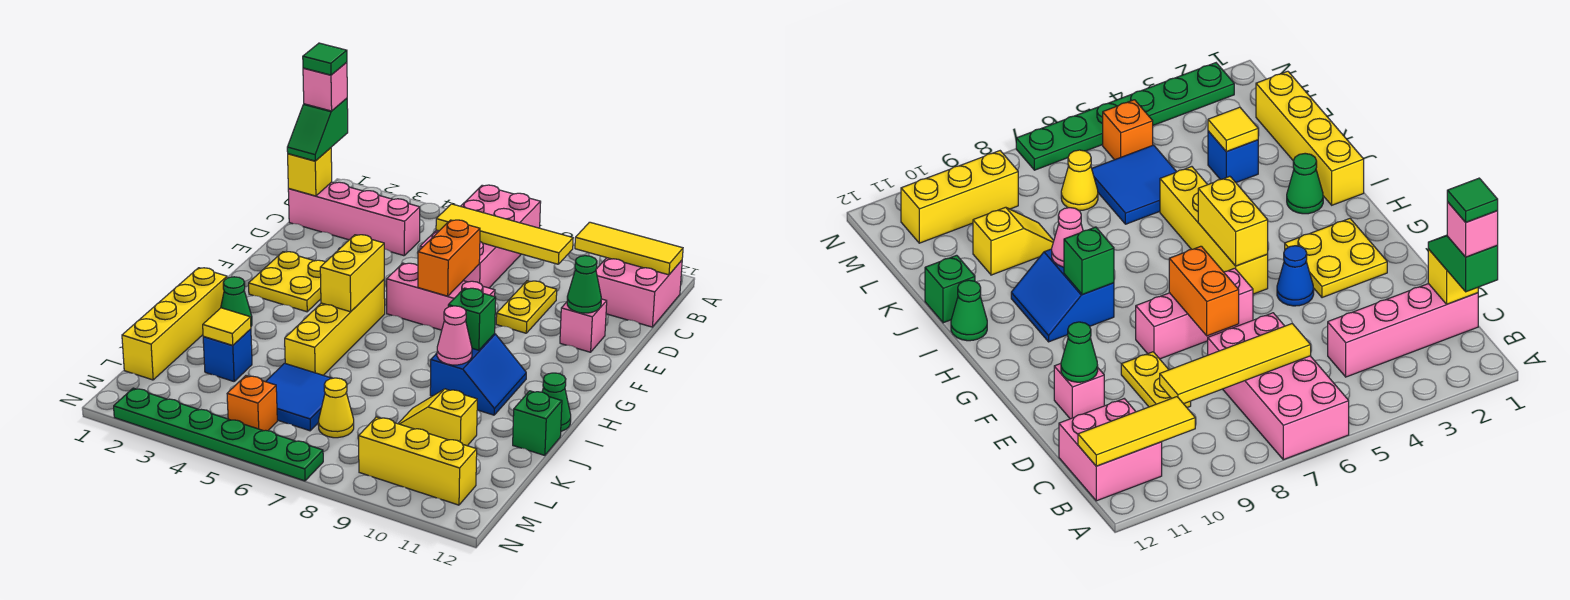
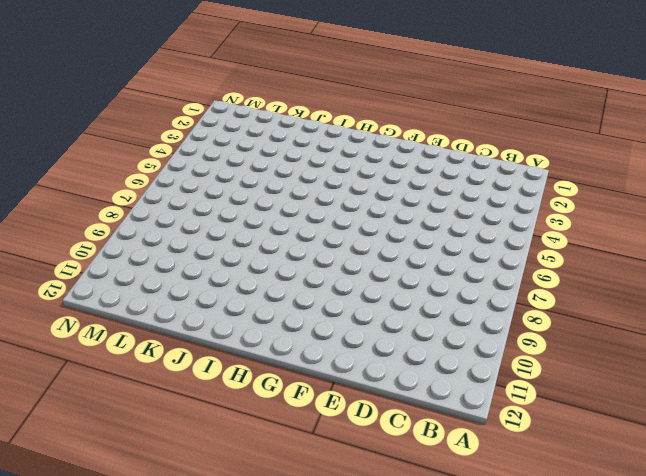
none -> pink brick A6:D7 level 1
none -> pink brick B11:C12 level 1
none -> pink brick C1:C4 level 1
none -> yellow plate D9:E9 level 1

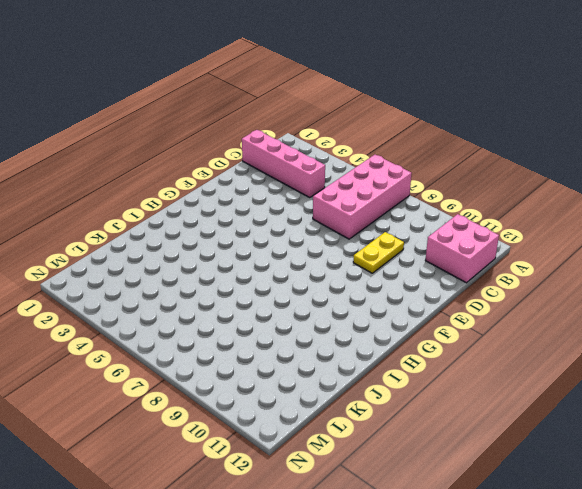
none -> pink brick E11 level 1
none -> yellow plate F2:G3 level 1
none -> blue cone F4 level 1
none -> pink brick F6:F8 level 1

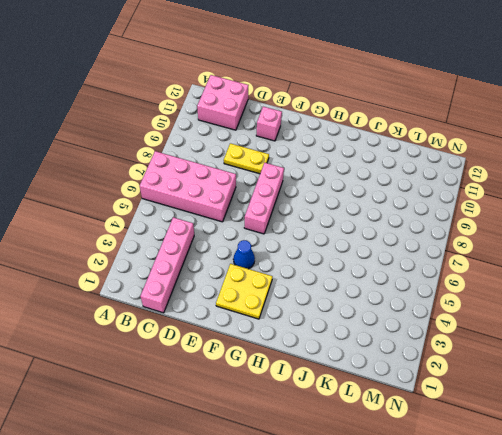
none -> yellow brick G5:J5 level 1
none -> blue slope H9:I10 level 1 top 9
none -> yellow brick I1:L1 level 1
none -> green cone I2 level 1

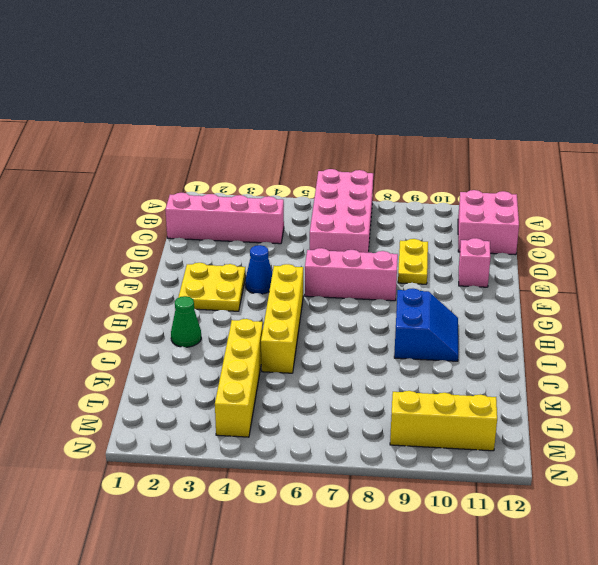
yellow brick J4:M4 level 1 -> yellow brick I1:L1 level 1
none -> green cone I12 level 1
none -> green brick J12 level 1
none -> blue brick K3 level 1
none -> blue tile K5:L6 level 1

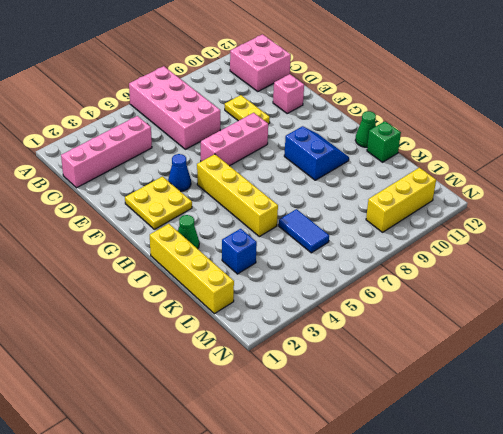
blue tile K6:L6 level 1 -> blue tile K5:L6 level 1
none -> yellow slope K9:K10 level 1 top 10
none -> yellow cone L7 level 1
none -> orange brick M5 level 1
none -> green plate N2:N7 level 1

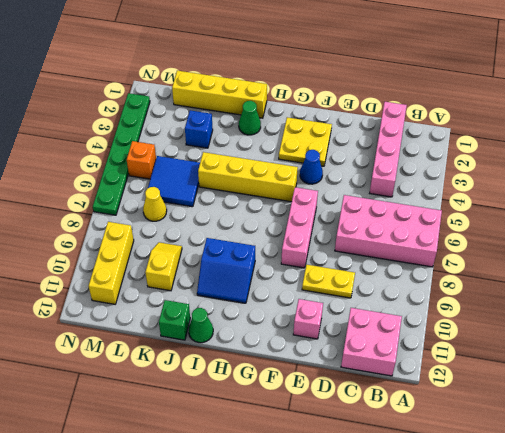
none -> yellow tile B10:B12 level 2
none -> yellow brick C1 level 2
none -> yellow tile C6:C9 level 2
none -> orange brick E7:F7 level 2

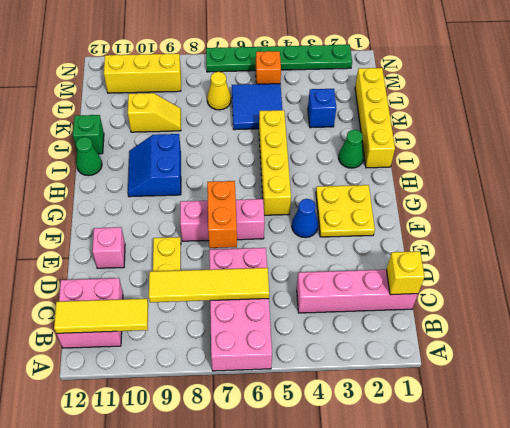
none -> green cone E11 level 2
none -> yellow brick G5:H5 level 2
none -> green brick H9 level 2
none -> pink cone I9 level 2

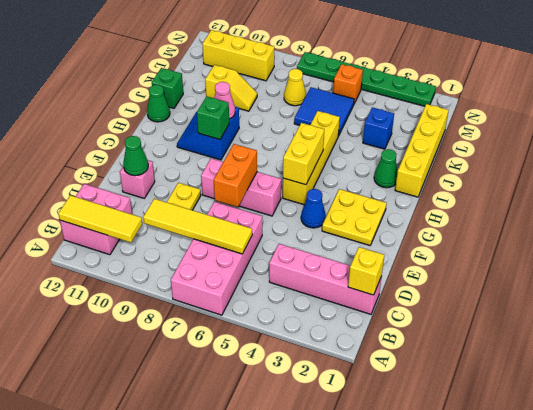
none -> yellow tile K3 level 2
none -> green slope B1:C1 level 3 top B
none -> pink brick B1 level 4
none -> green tile B1 level 5

